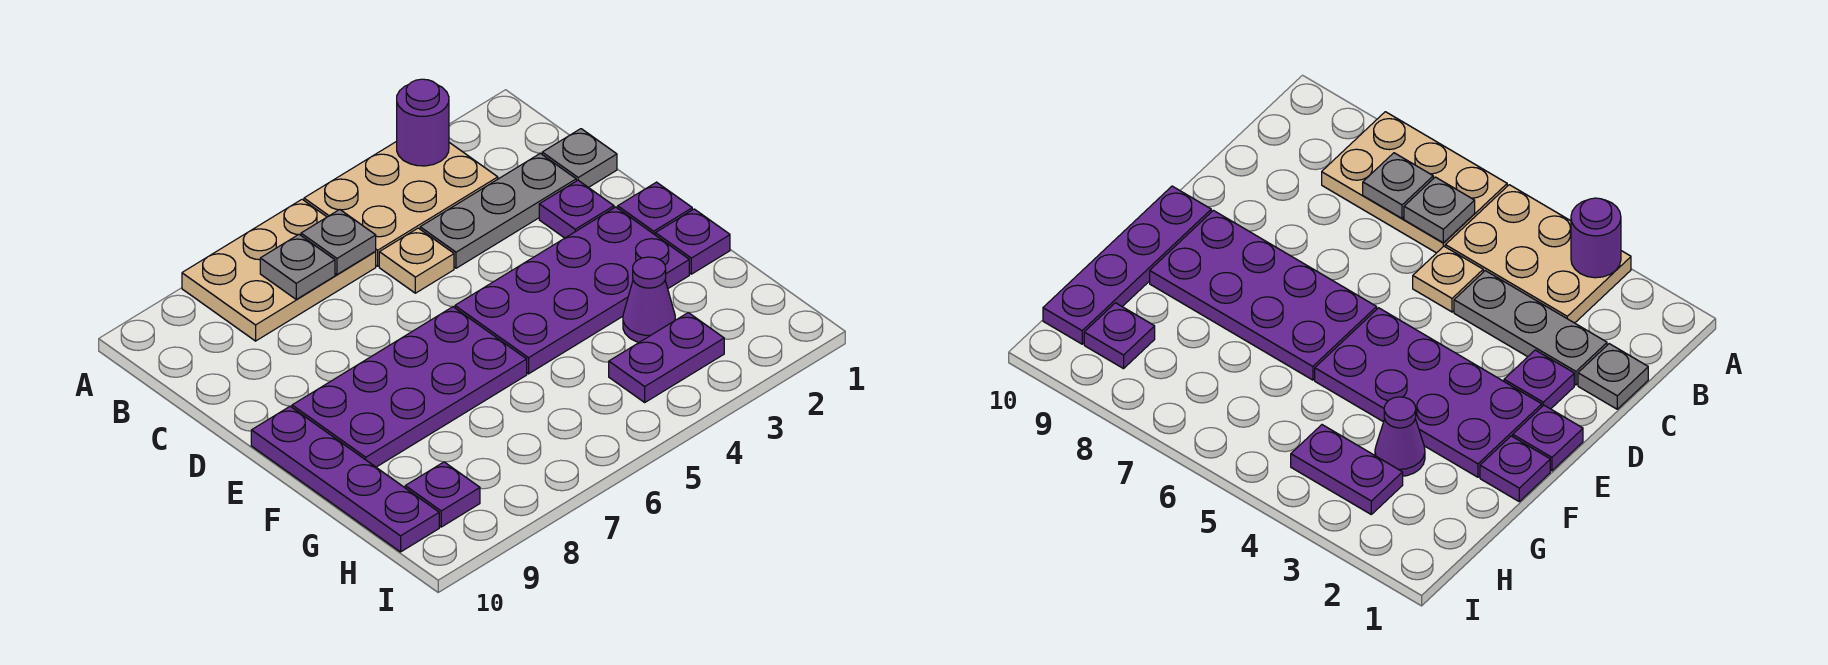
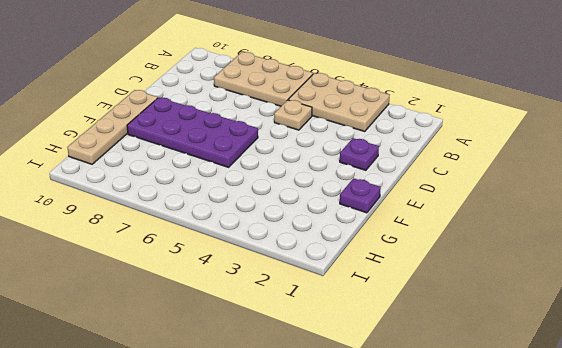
tan plate E10:H10 level 1 -> purple plate E10:H10 level 1
none -> grey plate C1 level 1
none -> grey plate C2:C4 level 1
none -> purple plate E1 level 1

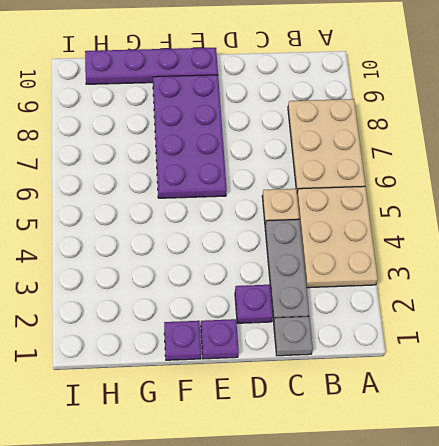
none -> purple plate E2:F5 level 1
none -> purple cone G3 level 1
none -> purple plate H3:H4 level 1

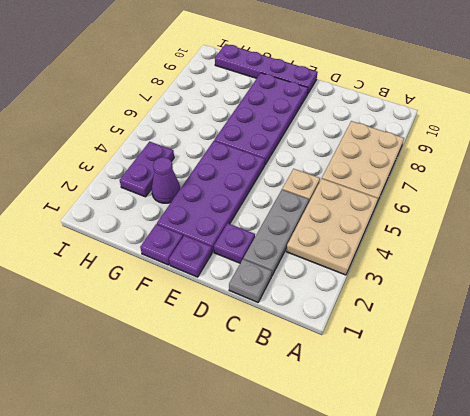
none -> purple plate H9 level 1
none -> purple round brick A3 level 2
none -> grey plate B6 level 2

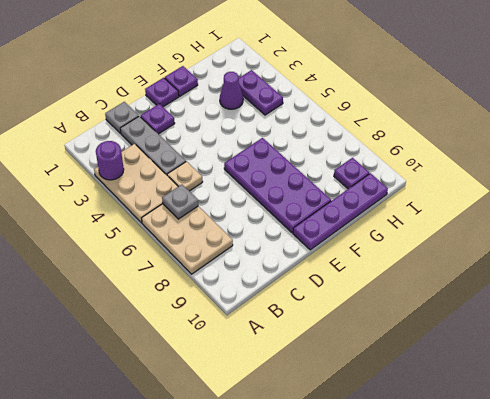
none -> purple plate E2:F5 level 1
none -> grey plate B7 level 2

